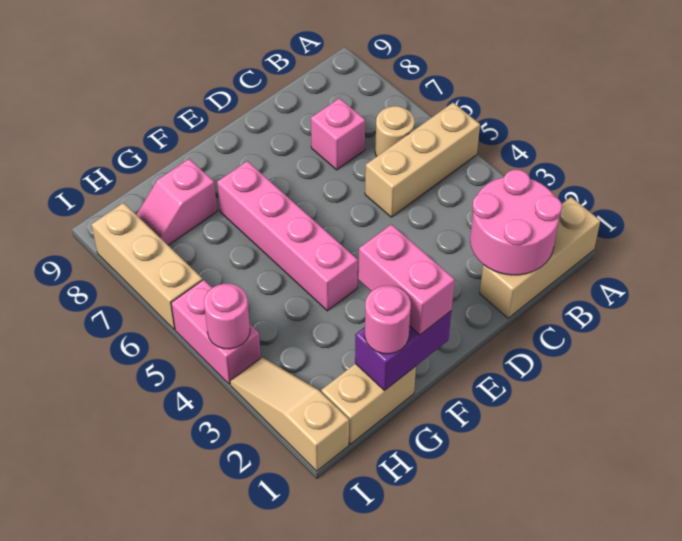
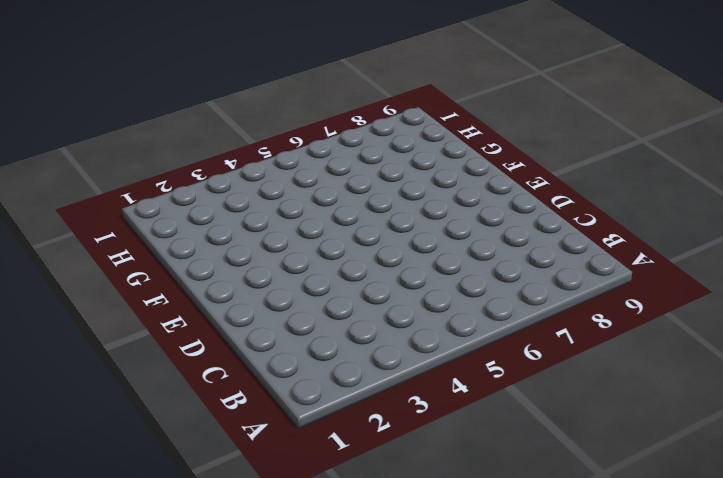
none -> tan brick A1:C1 level 1
none -> tan brick A5:C5 level 1
none -> tan round brick B6 level 1

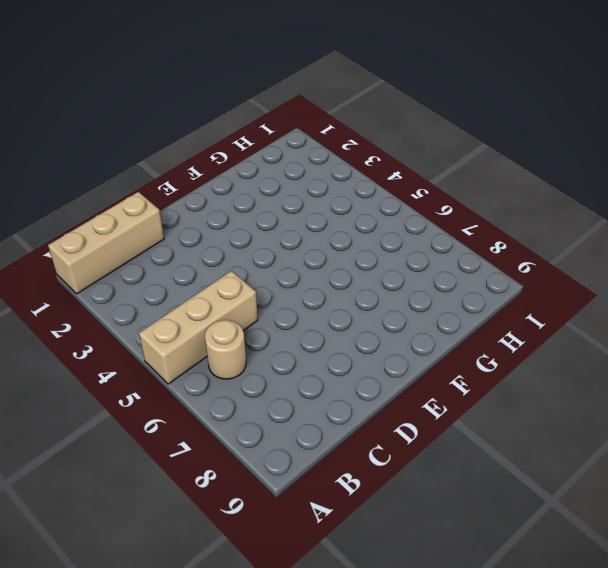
none -> pink brick C7 level 1
none -> pink brick F4:F7 level 1
none -> tan brick G1:H1 level 1

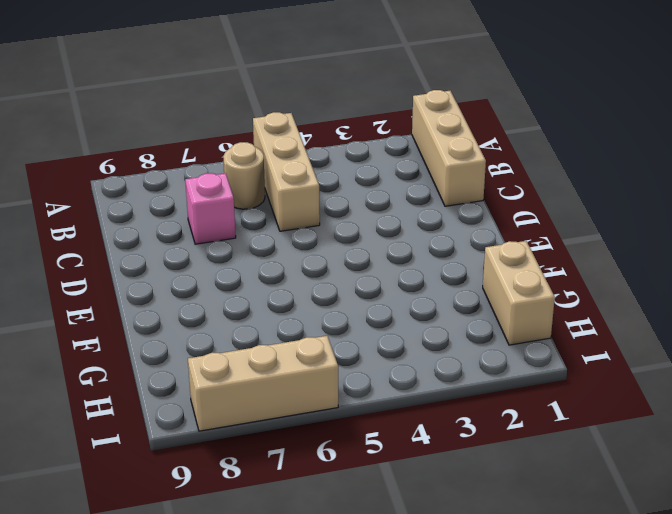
none -> pink brick F4:F7 level 1
none -> pink slope G8:H8 level 1 top G
none -> tan slope I1:I3 level 1 top 1

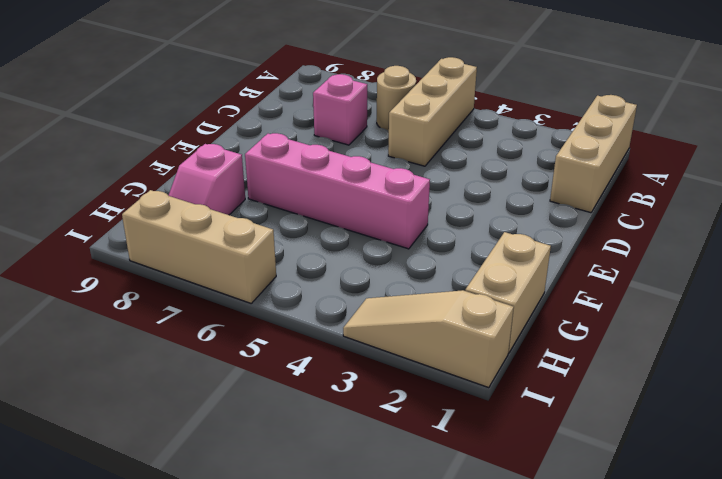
none -> pink brick I4:I5 level 1
none -> pink round brick B1:C2 level 2
none -> purple brick F1:G1 level 2

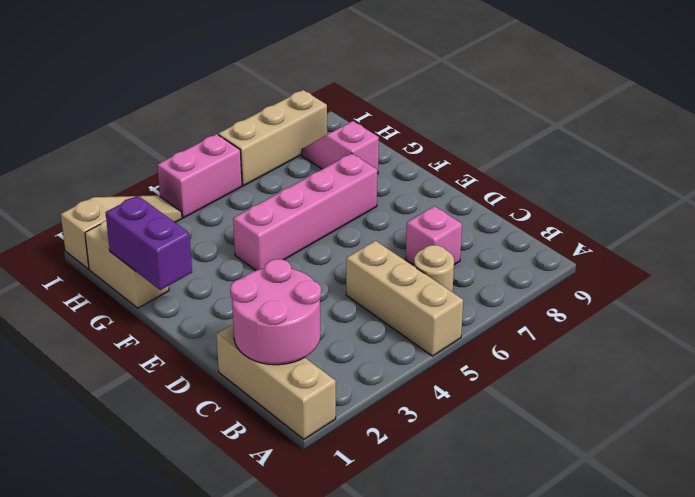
none -> pink round brick I4 level 2
none -> pink brick F1:F2 level 3
none -> pink round brick G1 level 3

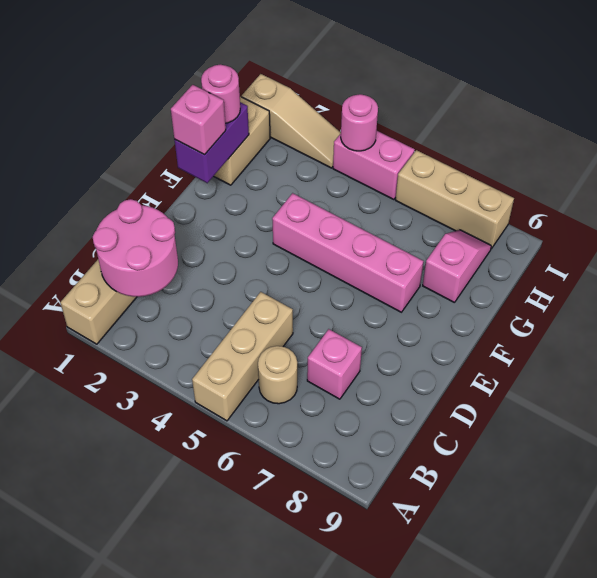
pink brick F1 level 3 -> pink brick F1:F2 level 3

